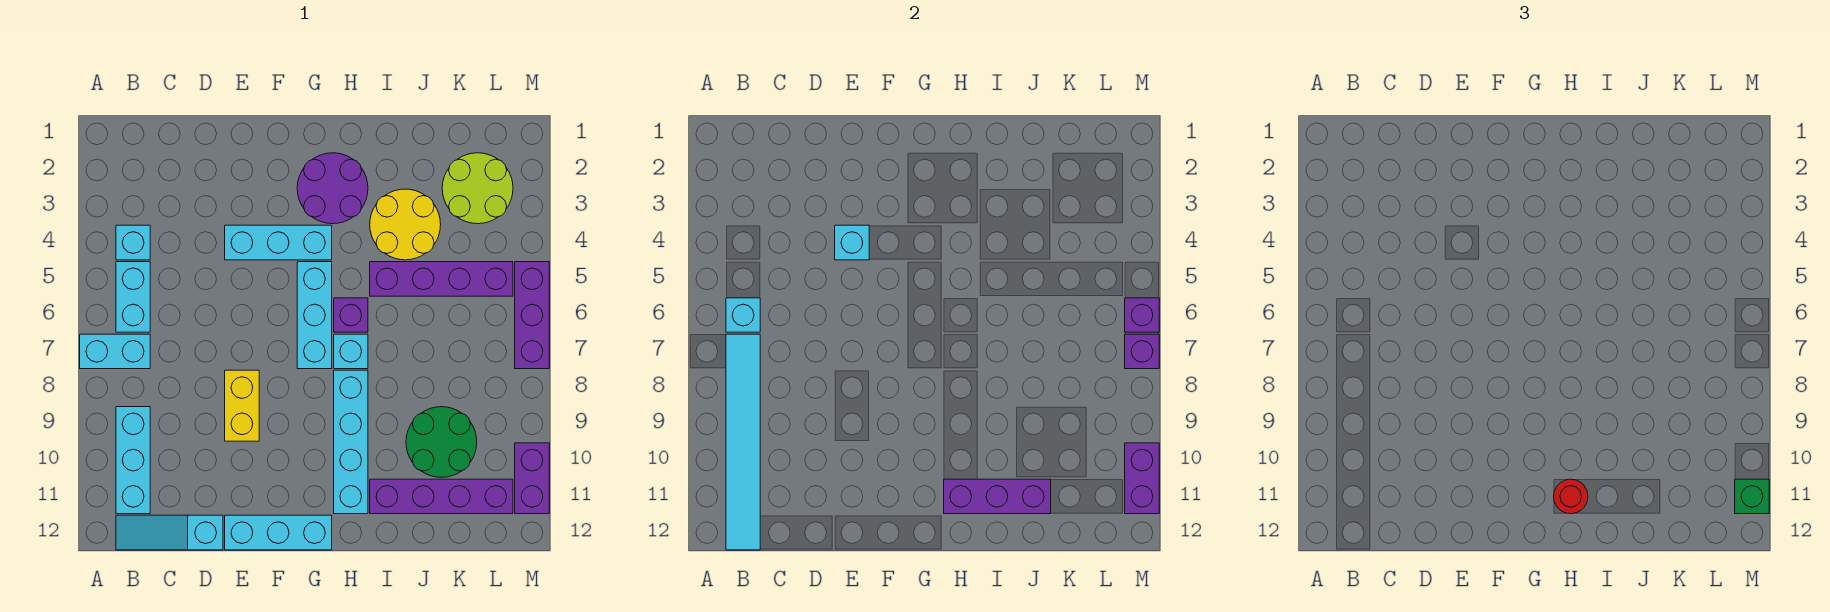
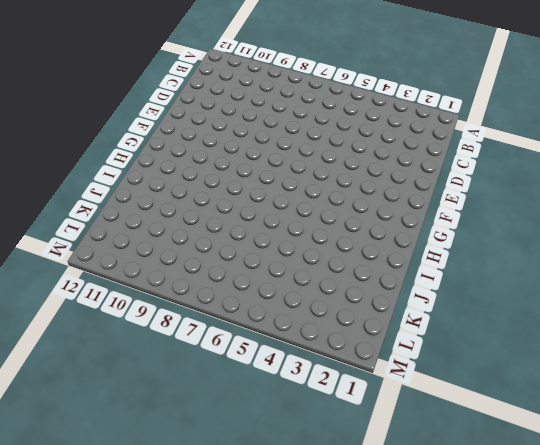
none -> cyan brick A7:B7 level 1
none -> cyan brick B4 level 1
none -> cyan brick B5:B6 level 1

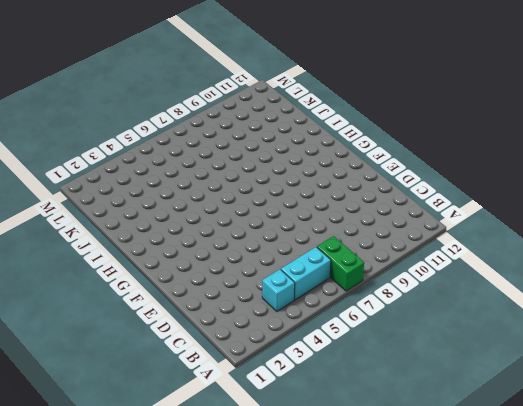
green brick A7:B7 level 1 -> cyan brick A7:B7 level 1
none -> cyan brick B9:B11 level 1
none -> cyan slope B12:D12 level 1 top D
none -> cyan brick E4:G4 level 1

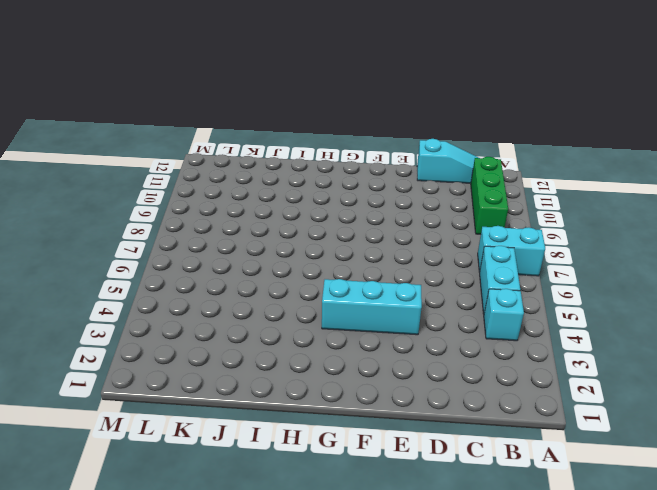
green brick B9:B11 level 1 -> cyan brick B9:B11 level 1
none -> yellow brick E8:E9 level 1
none -> cyan brick E12:G12 level 1
none -> purple round brick G2:H3 level 1

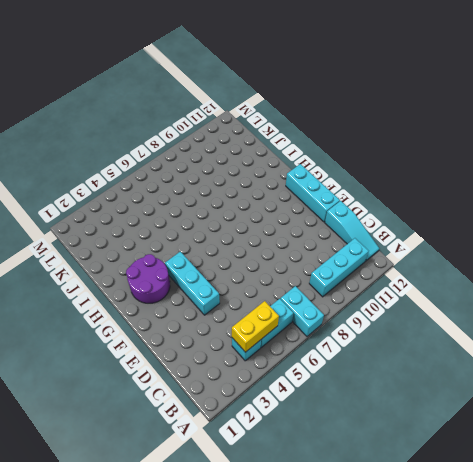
yellow brick B4:B5 level 2 -> yellow brick E8:E9 level 1
none -> cyan brick G5:G7 level 1
none -> purple brick H6 level 1
none -> cyan brick H7 level 1

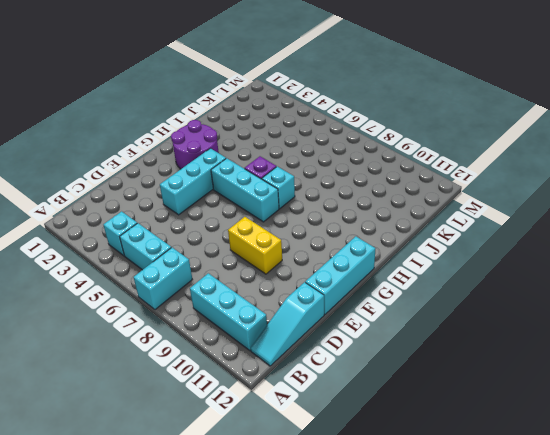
none -> cyan brick H8:H11 level 1
none -> yellow round brick I3:J4 level 1
none -> purple brick I5:L5 level 1

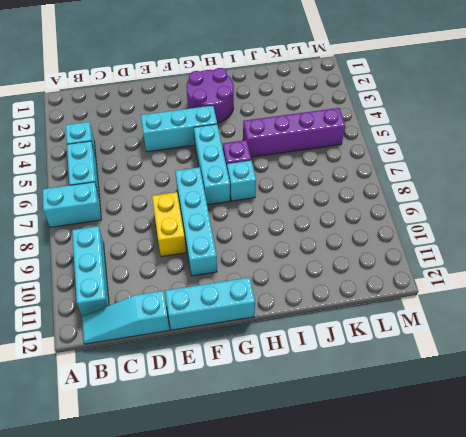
cyan brick F7:F10 level 1 -> cyan brick H8:H11 level 1
none -> yellow round brick I3:J4 level 1
none -> purple brick I11:L11 level 1
none -> green round brick J9:K10 level 1

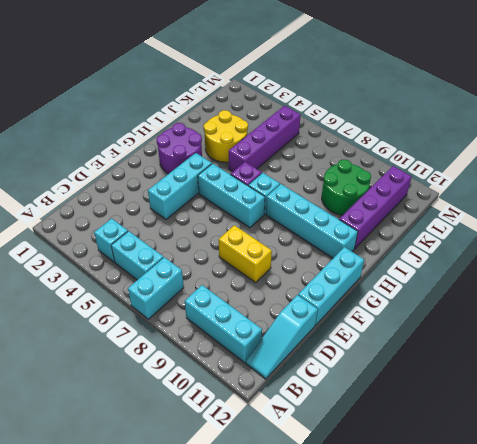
none -> lime round brick K2:L3 level 1
none -> purple brick M5:M7 level 1
none -> purple brick M10:M11 level 1

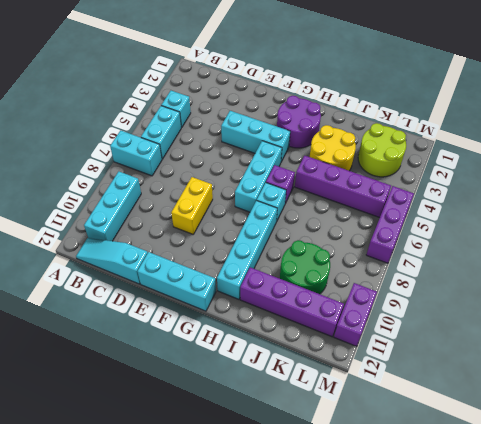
none -> cyan brick B6 level 2
none -> cyan tile B7:B12 level 2
none -> cyan brick E4 level 2

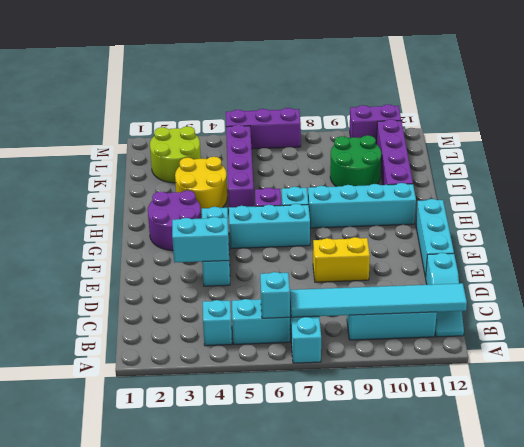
cyan brick E3:E4 level 2 -> cyan brick E4 level 2
none -> purple brick H11:J11 level 2
none -> purple brick M6 level 2
none -> purple brick M7 level 2

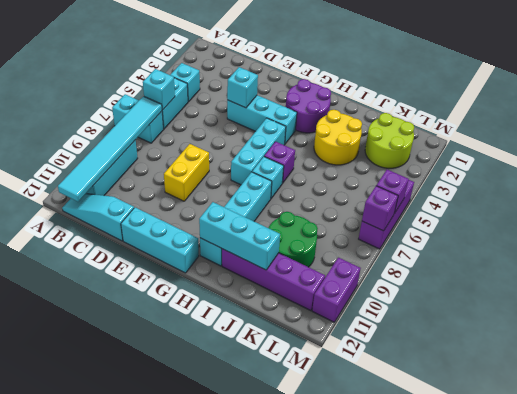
cyan brick H11:J11 level 2 -> purple brick H11:J11 level 2
none -> purple brick I5:L5 level 1
none -> purple brick M10:M11 level 2
none -> red round brick H11 level 3

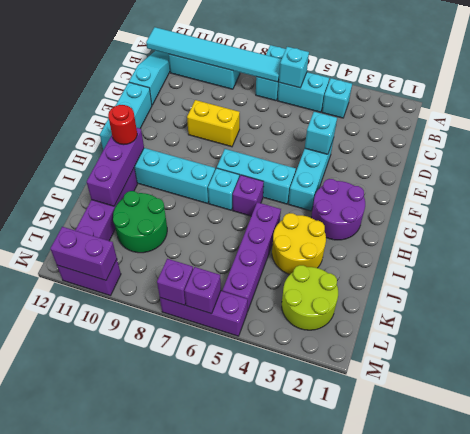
none -> green brick M11 level 3

